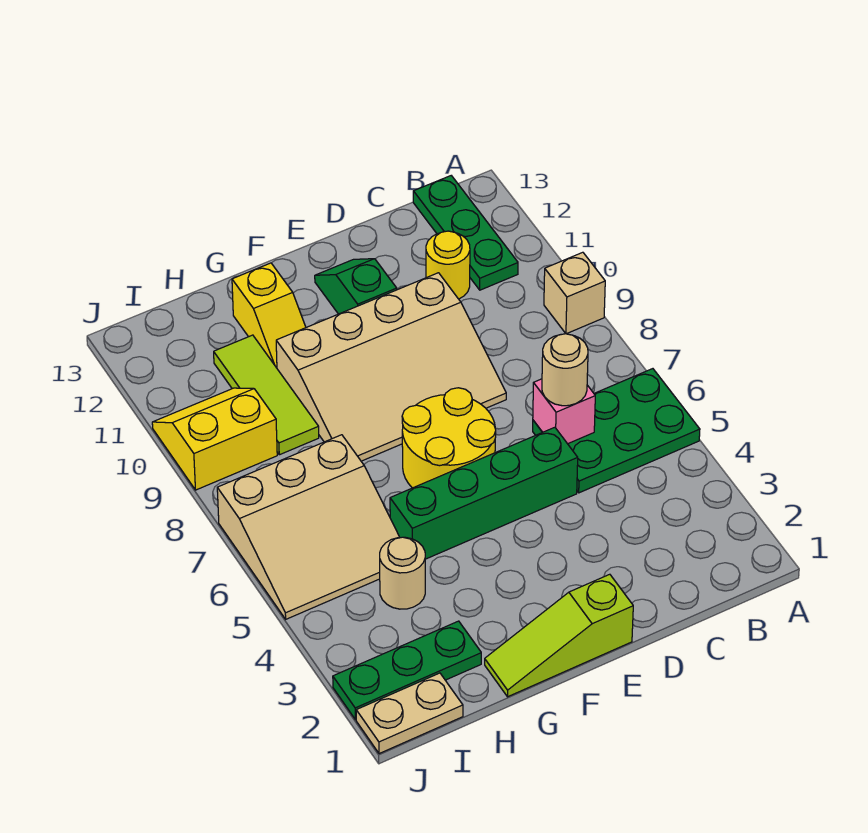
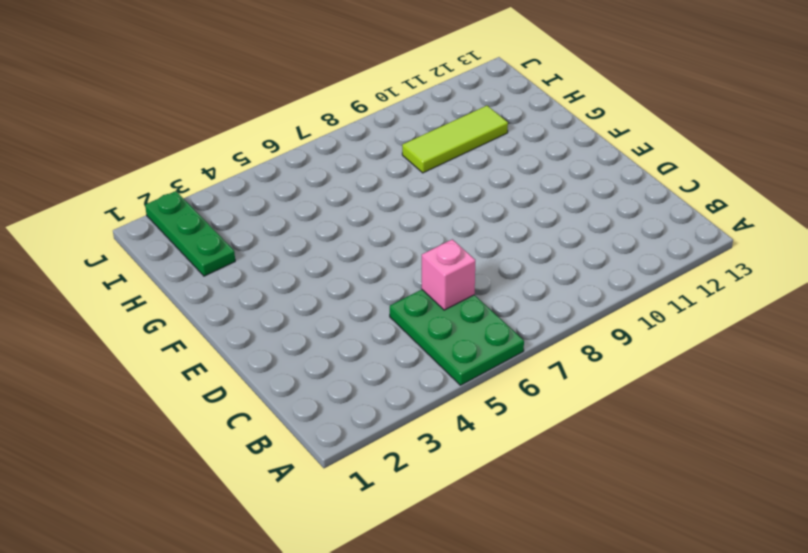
none -> tan brick A9 level 1
none -> green plate B11:B13 level 1
none -> yellow round brick C11 level 1

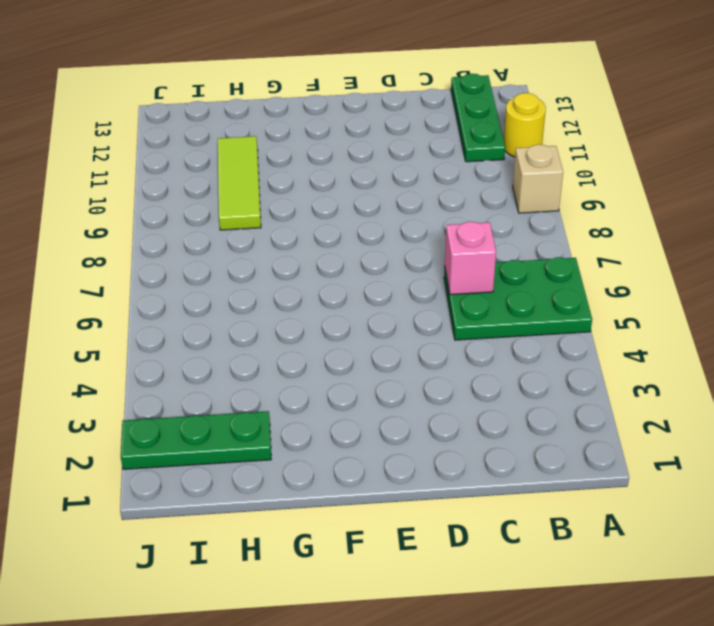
yellow round brick A11 level 1 -> yellow round brick C11 level 1
none -> green brick D5:G5 level 1
none -> tan slope D8:G10 level 1 top 10
none -> lime slope E1:G1 level 1 top E

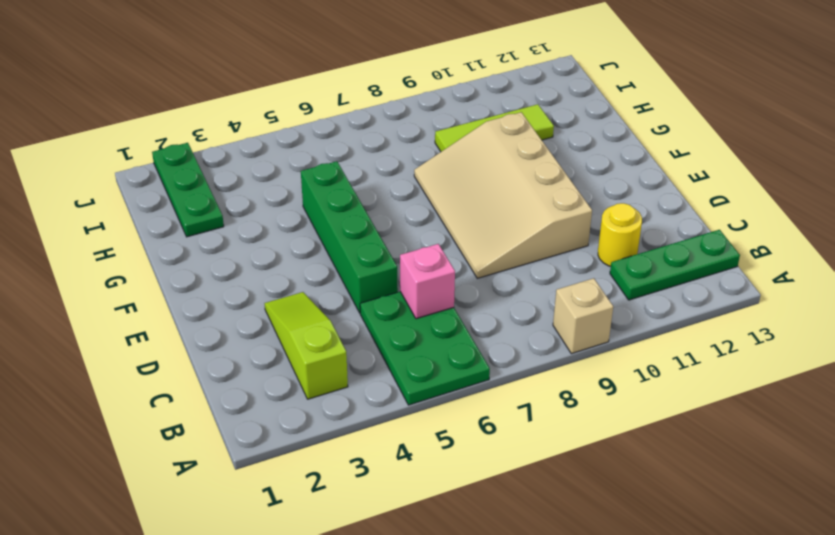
lime slope B3:D3 level 1 top B -> lime slope E1:G1 level 1 top E
none -> yellow round brick E6:F7 level 1
none -> green slope E11:E12 level 1 top 11
none -> yellow slope G11:G12 level 1 top 12

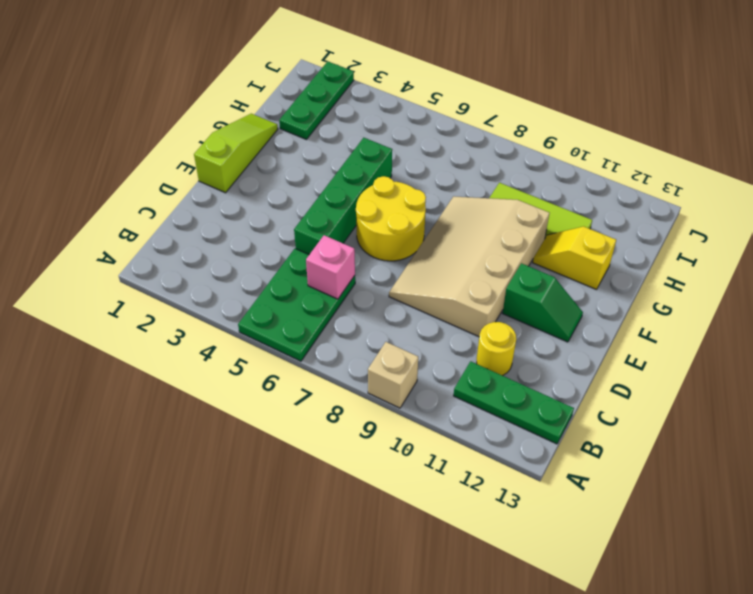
none -> tan round brick H4 level 1
none -> tan slope H5:J7 level 1 top 7
none -> tan plate I1:J1 level 1

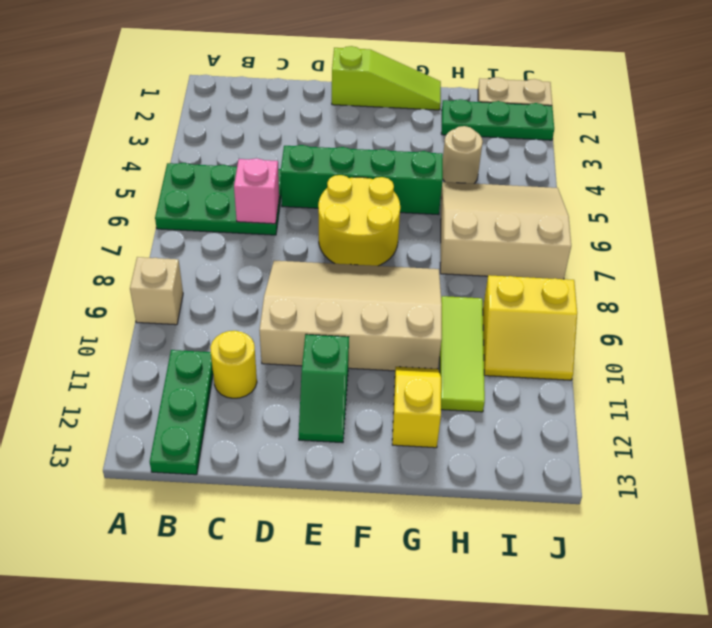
none -> tan round brick C6 level 3

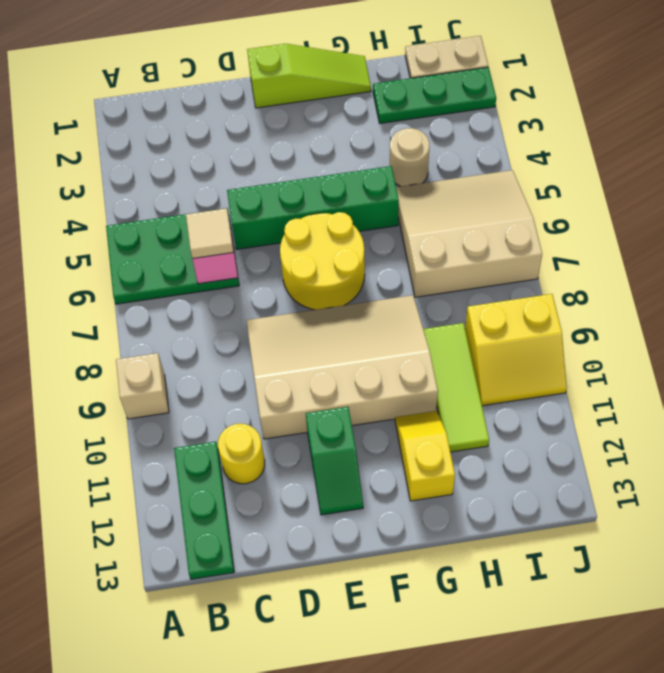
tan tile C6 level 3 -> tan round brick C6 level 3

